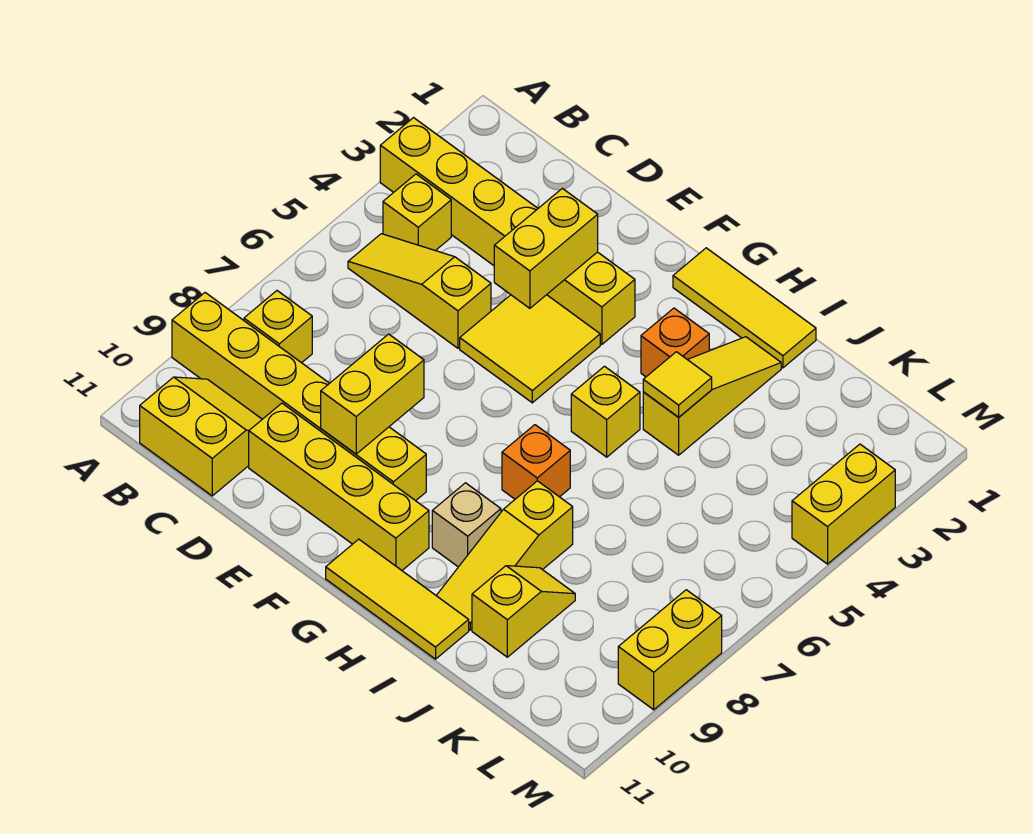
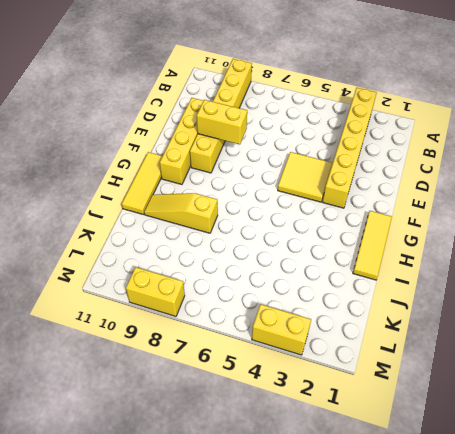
none -> yellow brick B4 level 1
none -> yellow slope B5:D5 level 1 top D
none -> yellow brick B8 level 1

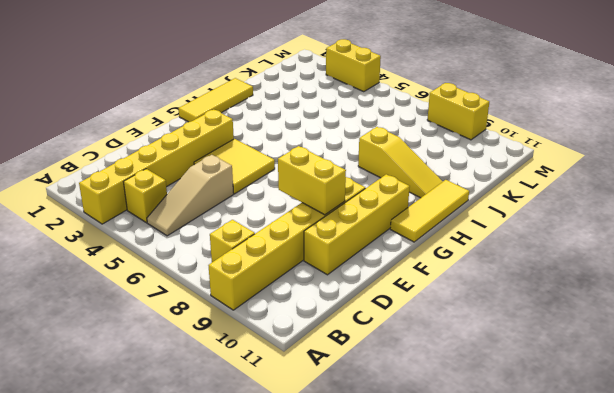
tan slope B5:D5 level 1 top D -> yellow slope B5:D5 level 1 top D
none -> yellow slope B10:C11 level 1 top 11
none -> orange brick H3 level 1
none -> yellow brick H5 level 1

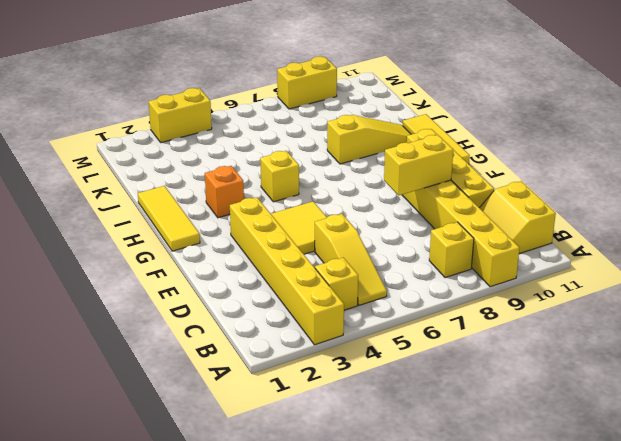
none -> orange brick H7 level 1
none -> tan brick H9 level 1
none -> yellow slope I2:I4 level 1 top 4

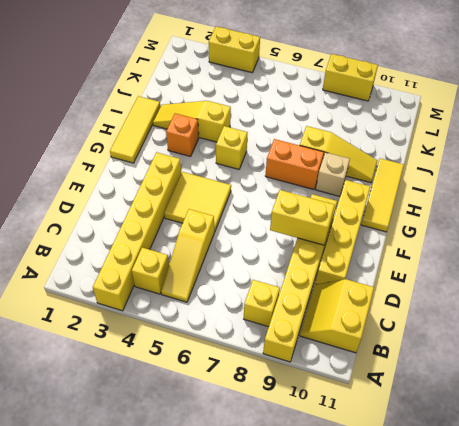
orange brick H7:H8 level 1 -> orange brick H7 level 1
none -> yellow slope J9:J10 level 1 top 10
none -> yellow brick E3:E4 level 2
none -> yellow tile I4 level 2

